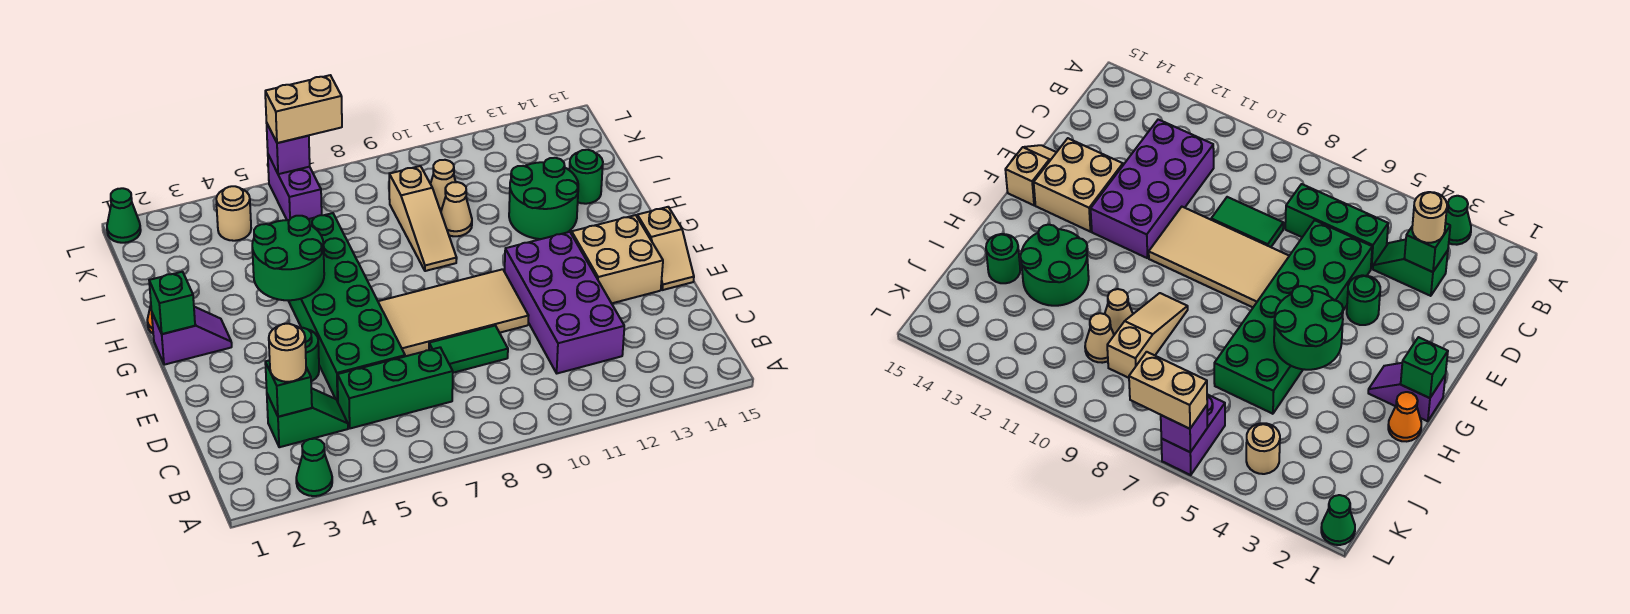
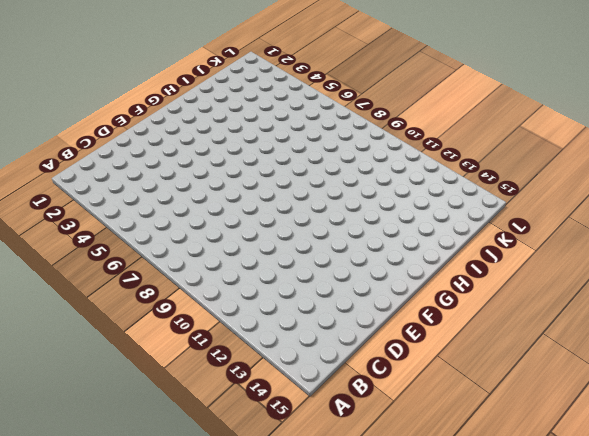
none -> green cone A3 level 1
none -> green slope C3:C4 level 1 top 3
none -> green brick C5:C7 level 1

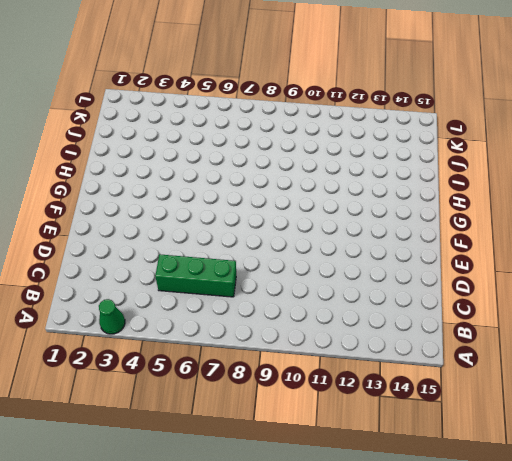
none -> green slope C3:C4 level 1 top 3
none -> purple brick C11:F12 level 1
none -> green brick D5:I6 level 1

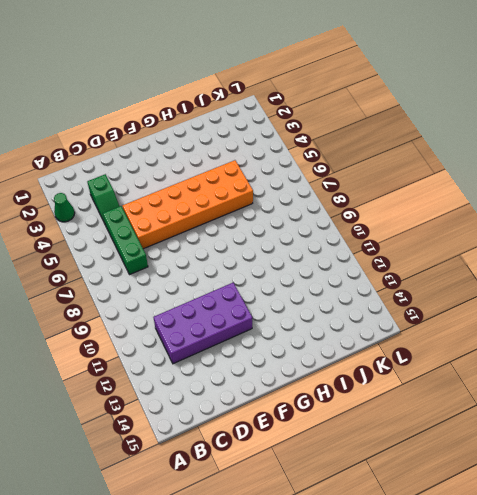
orange brick D5:I6 level 1 -> green brick D5:I6 level 1
none -> green tile D8:D9 level 1
none -> green round brick E4 level 1
none -> tan tile E7:F10 level 1

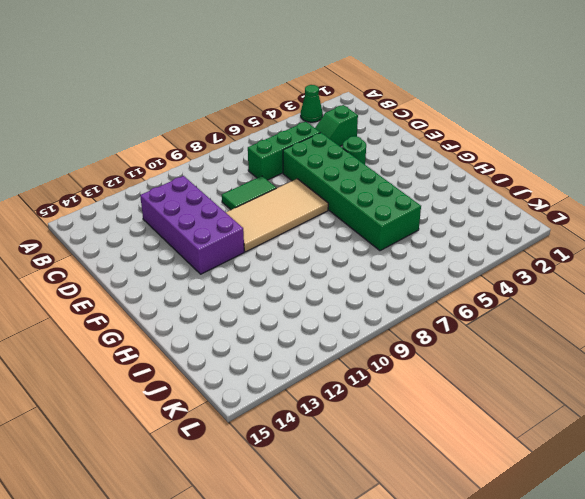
none -> tan brick E13:F14 level 1
none -> tan slope E15:F15 level 1 top F
none -> purple slope G1:G2 level 1 top 1

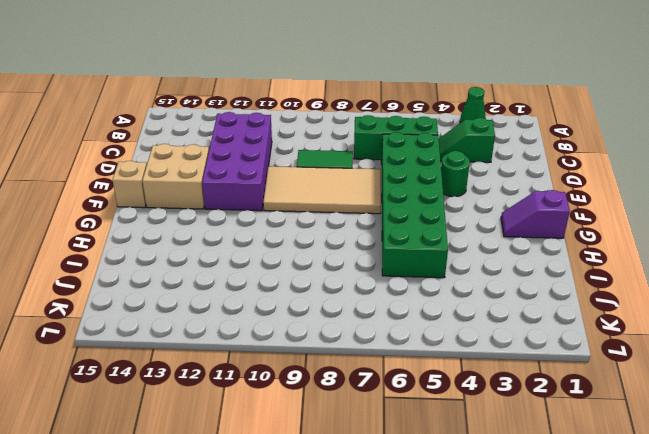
none -> orange cone H1 level 1
none -> tan slope H9:J9 level 1 top J
none -> green round brick H12:I13 level 1

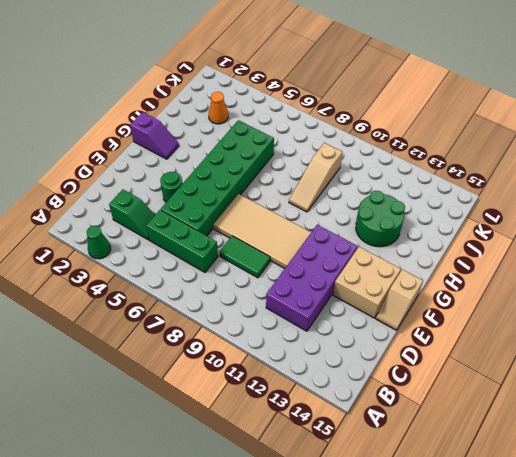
orange cone J3 level 1 -> orange cone H1 level 1
none -> tan cone I10 level 1
none -> green round brick I14 level 1
none -> tan cone J10 level 1

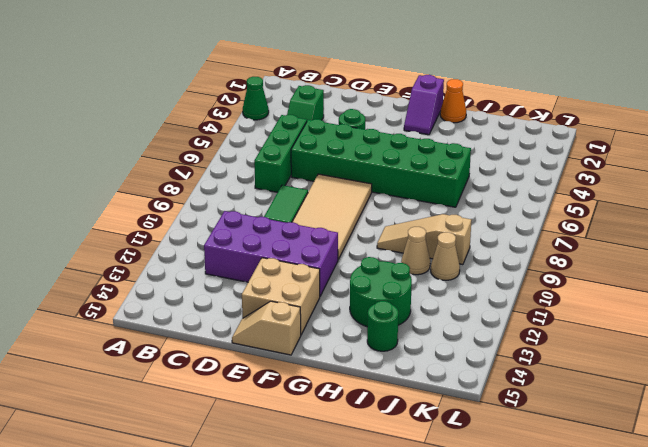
none -> tan round brick K4 level 1
none -> purple brick K6:L6 level 1
none -> green cone L1 level 1

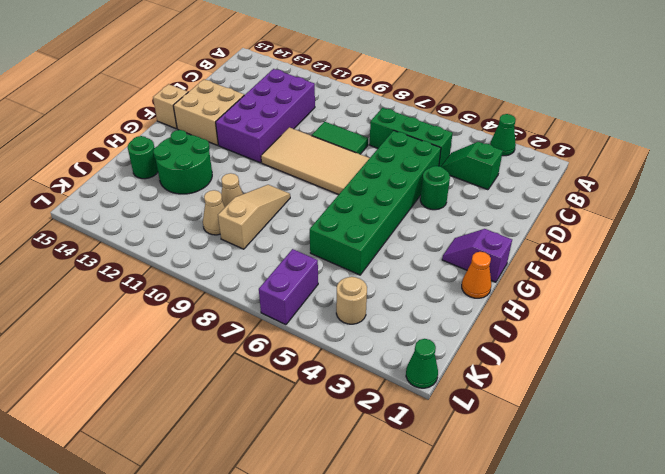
none -> green brick C3 level 2
none -> green brick G1 level 2
none -> green round brick G4:H5 level 2

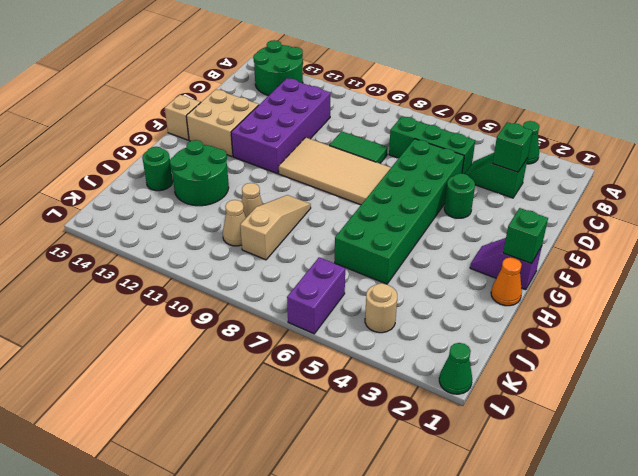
green round brick A13:B14 level 1 -> green round brick G4:H5 level 2
none -> purple brick L6 level 2
none -> tan round brick C3 level 3
none -> tan brick L6:L7 level 3

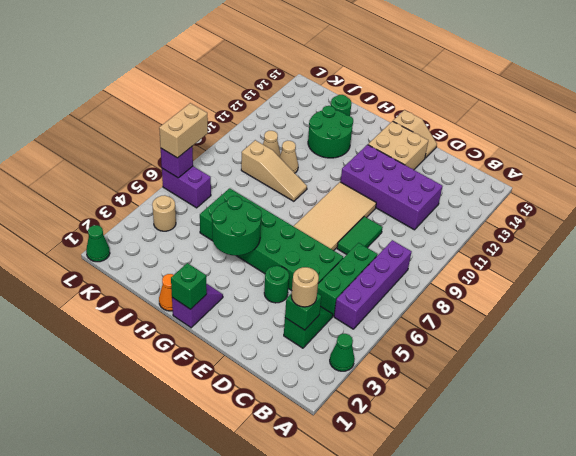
purple brick B5:B8 level 1 -> none

